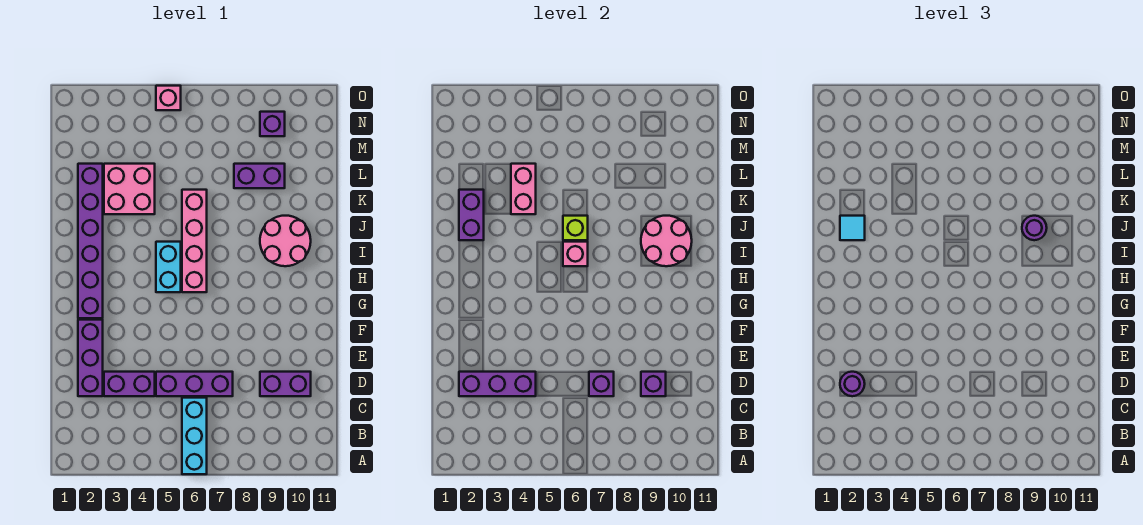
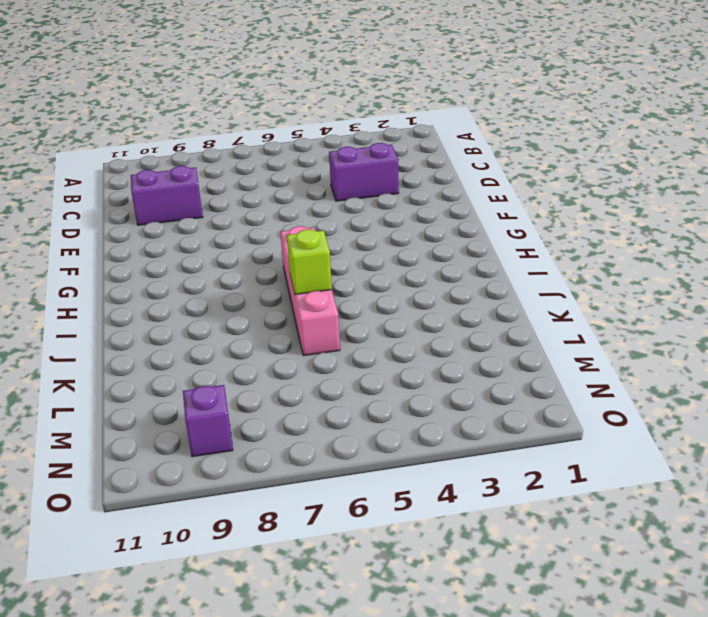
none -> cyan brick A6:C6 level 1
none -> purple brick D2:F2 level 1
none -> purple brick D5:D7 level 1

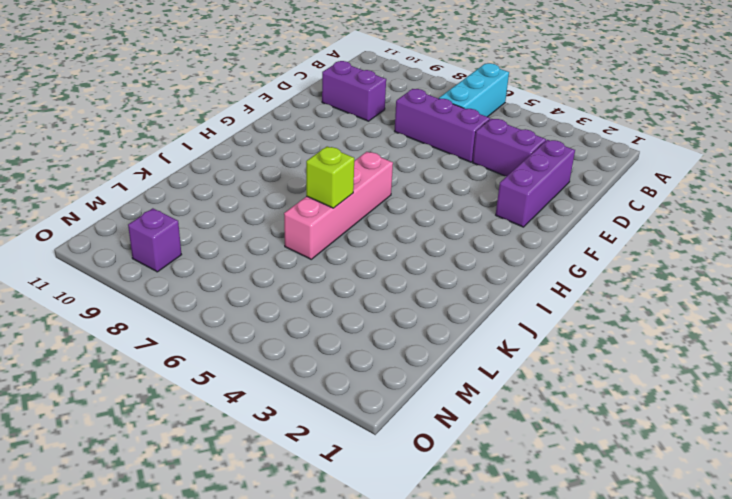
none -> purple brick G2:L2 level 1
none -> cyan brick H5:I5 level 1
none -> pink round brick I9:J10 level 1

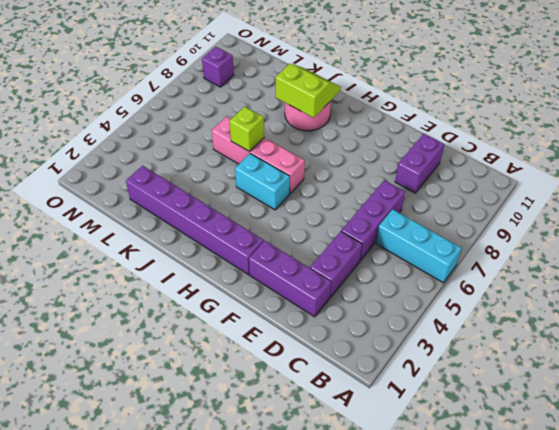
lime slope I9:J10 level 2 top 9 -> pink round brick I9:J10 level 2
none -> pink brick K3:L4 level 1
none -> purple brick L8:L9 level 1
none -> pink brick O5 level 1

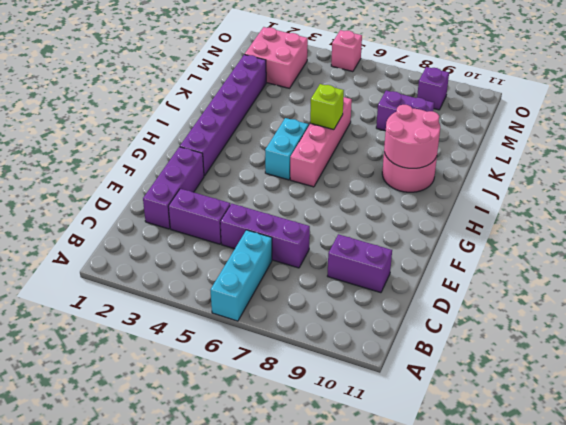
pink brick M2:N3 level 1 -> pink brick K3:L4 level 1
none -> purple brick D2:D4 level 2
none -> purple brick D7 level 2
none -> purple brick D9 level 2

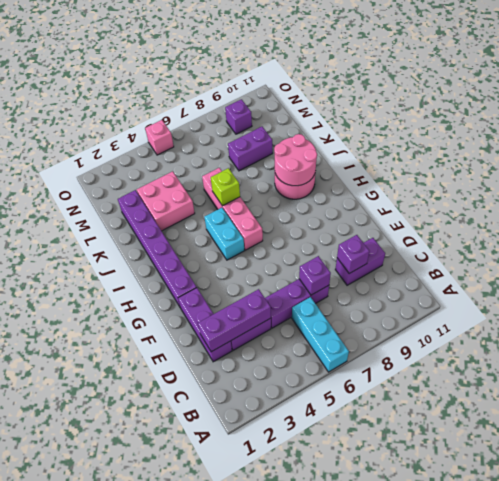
none -> pink brick I6 level 2
none -> purple brick J2:K2 level 2
none -> pink brick K4:L4 level 2

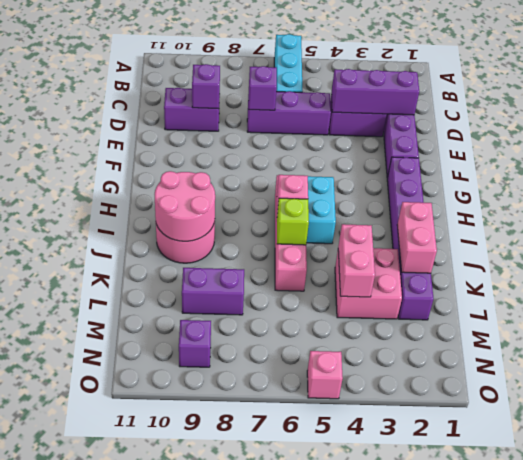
pink brick J2:K2 level 2 -> purple brick J2:K2 level 2
none -> purple round brick D2 level 3
none -> cyan tile J2 level 3
none -> purple round brick J9 level 3

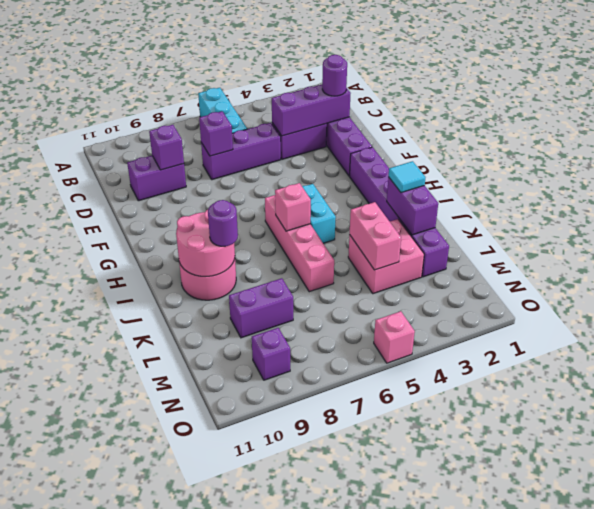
none -> lime brick J6 level 2

